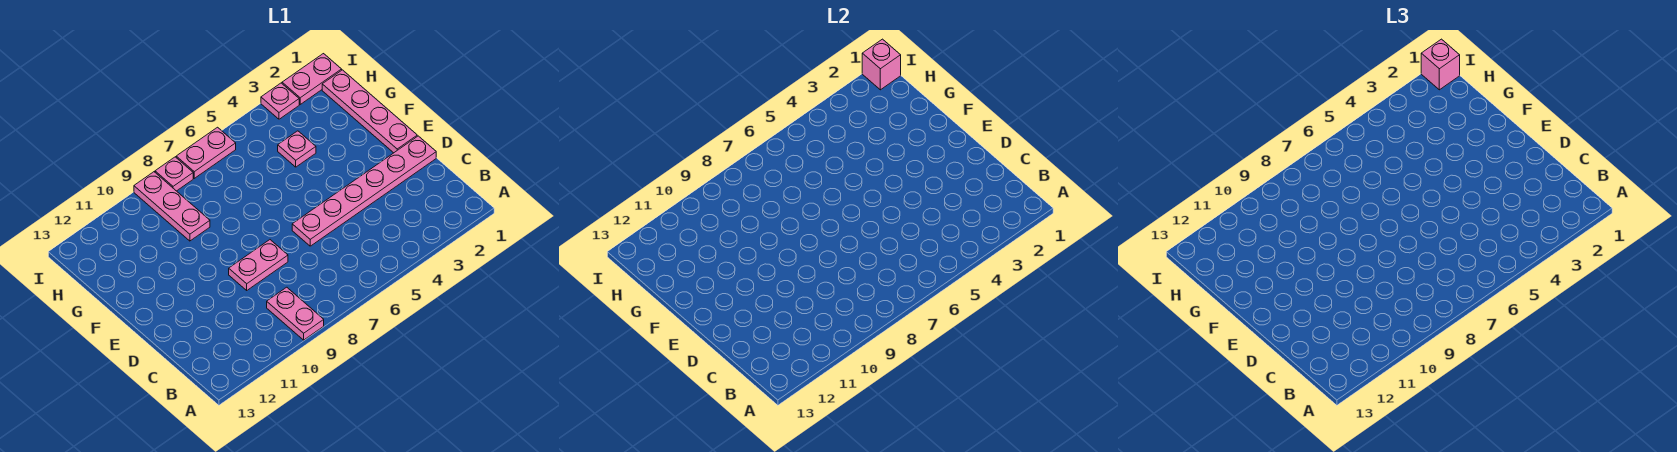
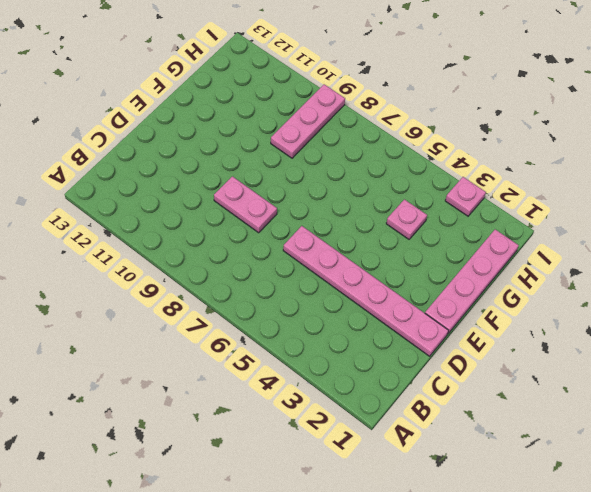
none -> pink plate A9:B9 level 1
none -> pink plate I1:I2 level 1
none -> pink plate I6:I7 level 1

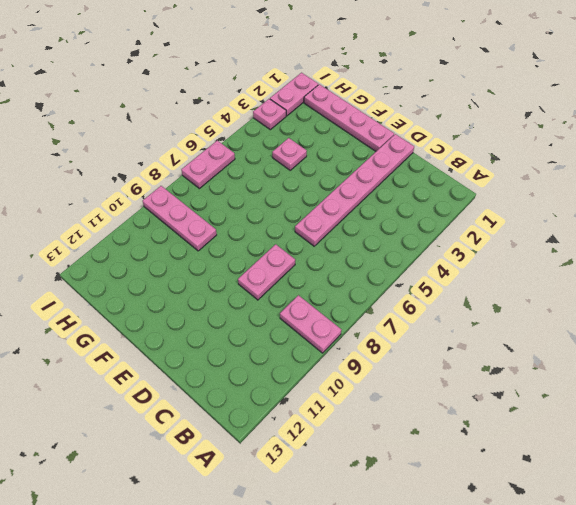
none -> pink plate I8 level 1
none -> pink brick I1 level 2
none -> pink brick I1 level 3

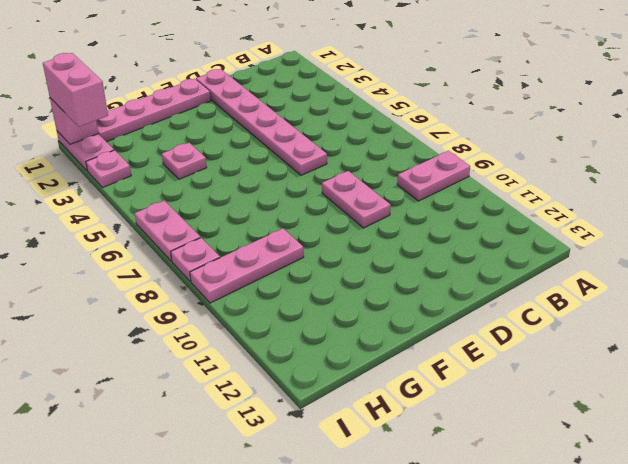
pink brick I1:I2 level 3 -> pink brick I1 level 3

